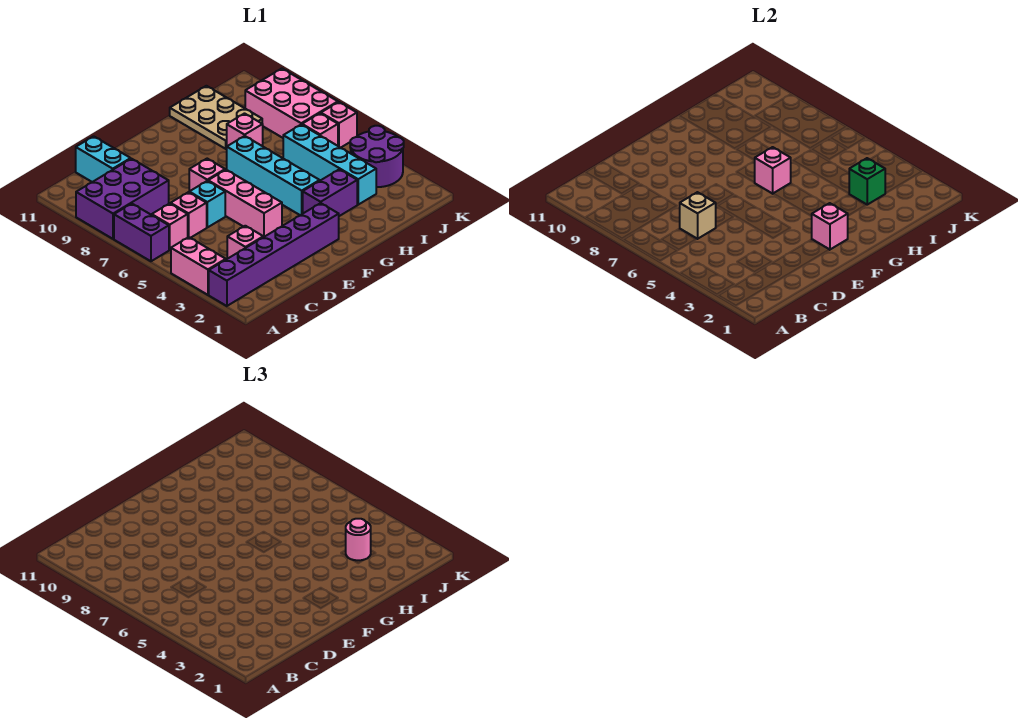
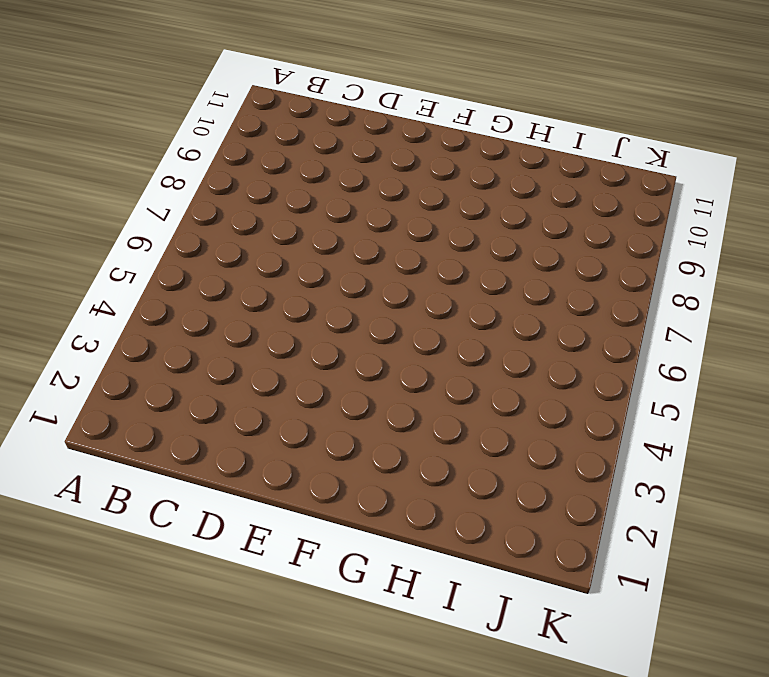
none -> purple brick A2:F2 level 1
none -> pink brick A3:A4 level 1
none -> purple brick A6:A7 level 1

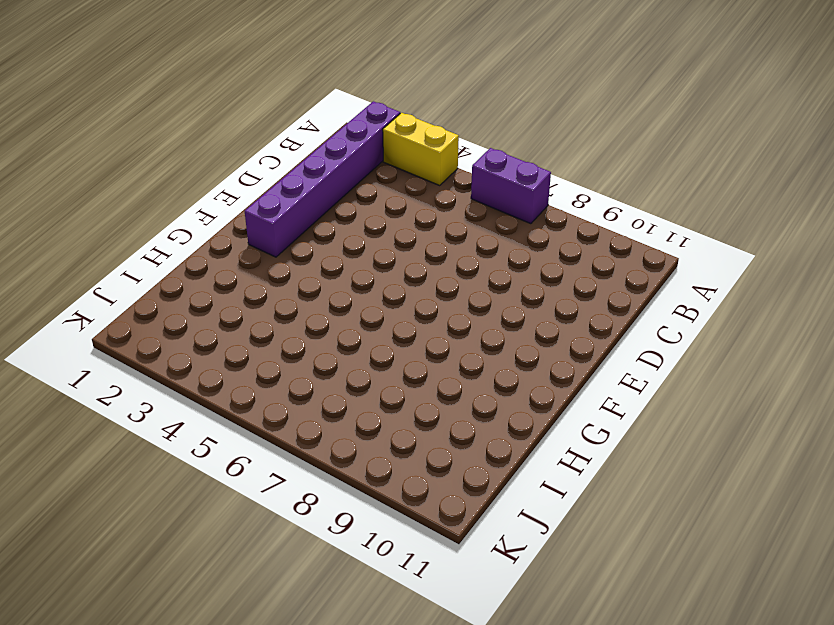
yellow brick A3:A4 level 1 -> pink brick A3:A4 level 1
none -> purple brick A8:C9 level 1
none -> pink brick B6 level 1
none -> pink brick C3 level 1

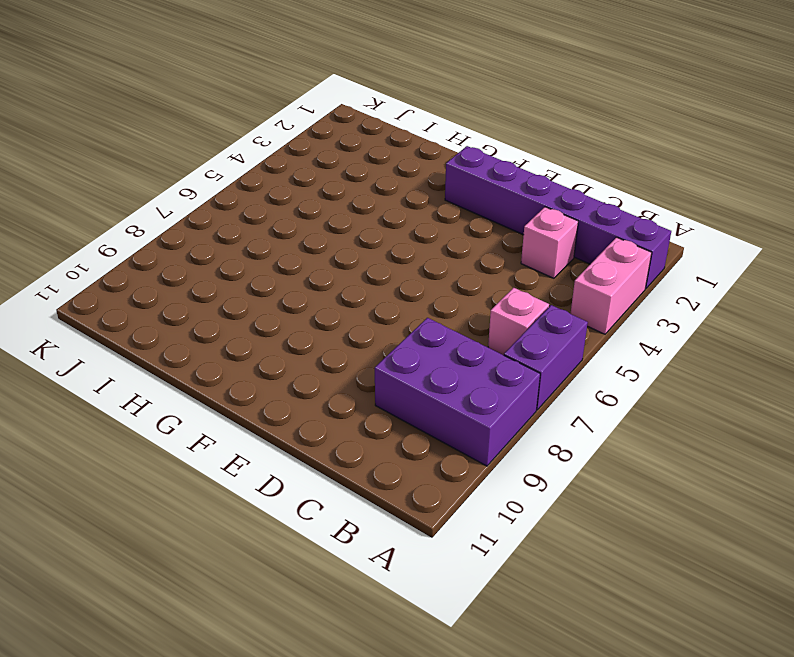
none -> pink brick C6 level 1
none -> cyan brick C10:C11 level 1
none -> cyan brick D6 level 1

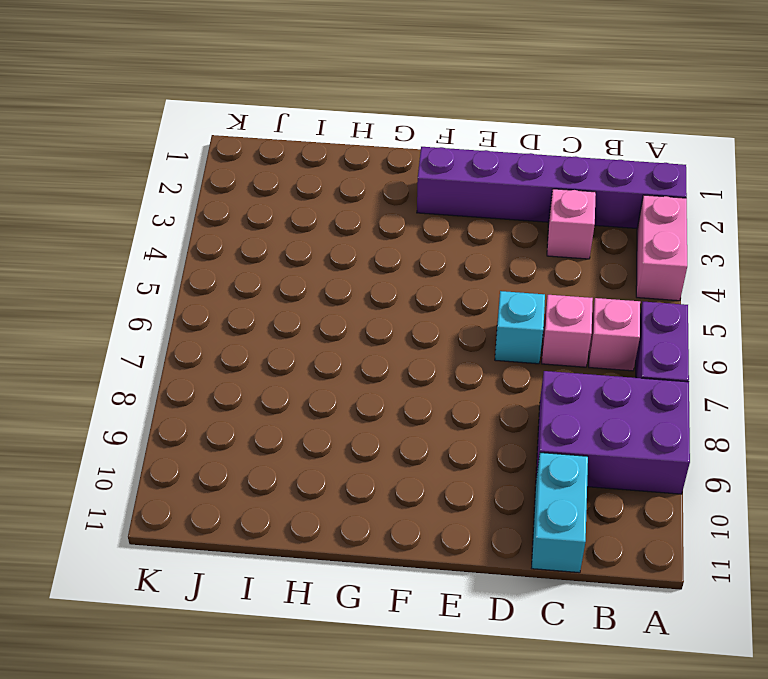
none -> pink brick E4:E6 level 1
none -> pink brick E7 level 1
none -> purple brick G3:H3 level 1

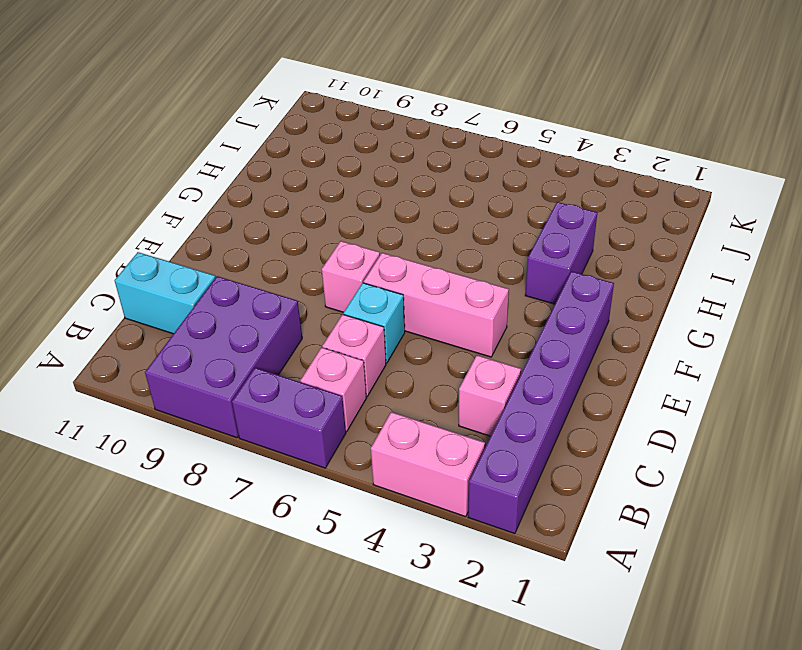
none -> cyan brick G4:G7 level 1
none -> pink brick H8 level 1
none -> tan plate H9:I11 level 1

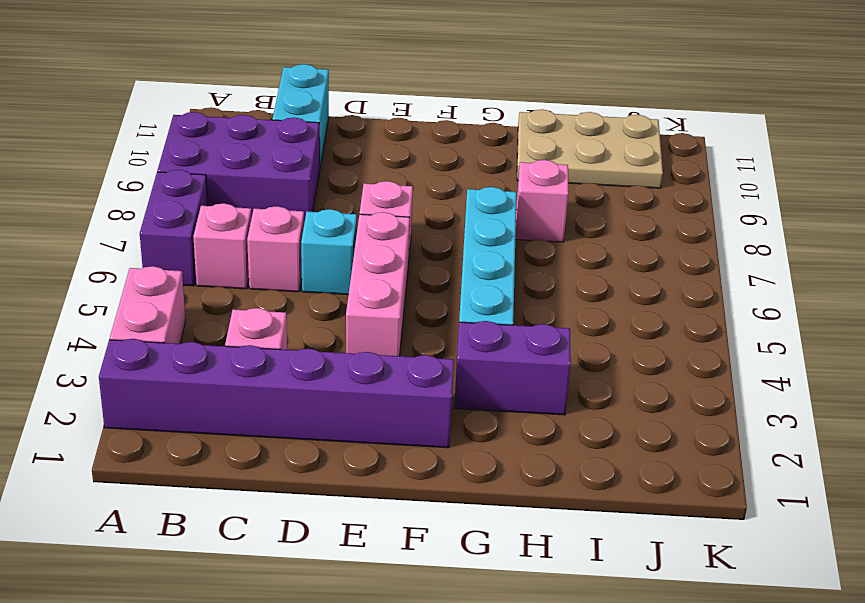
tan plate H10:J11 level 1 -> tan plate H9:I11 level 1
none -> cyan brick I3:I6 level 1
none -> purple round brick J3:K4 level 1
none -> pink brick J6 level 1

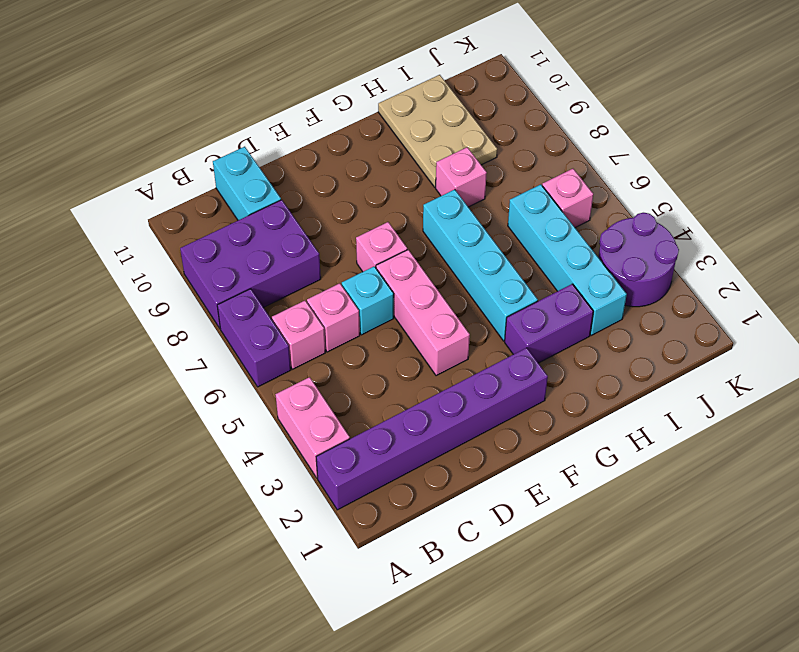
none -> pink brick C3 level 1
none -> pink brick J7:K9 level 1
none -> pink brick K6 level 1

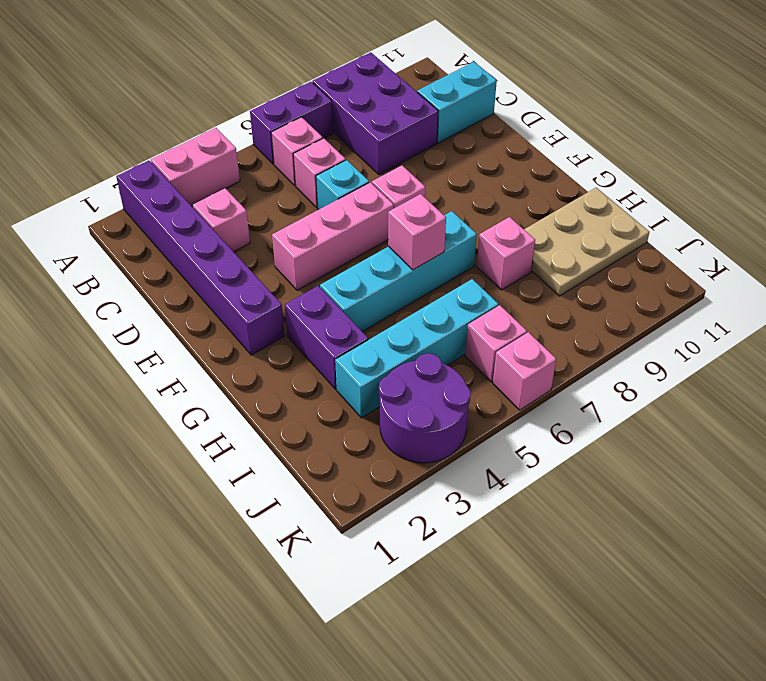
none -> pink brick J7:K9 level 1
none -> tan brick C6 level 2
none -> pink brick F2 level 2

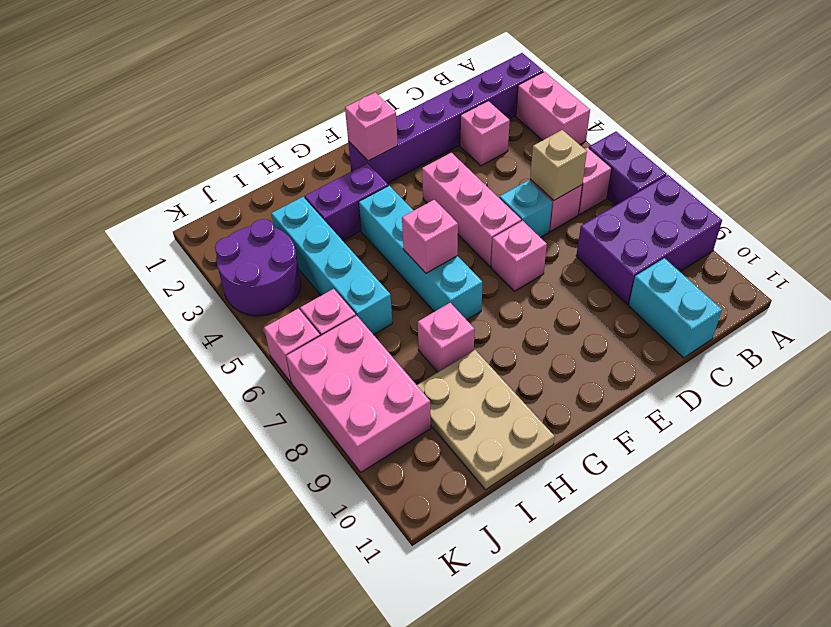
none -> green brick I3 level 2
none -> pink round brick I3 level 3

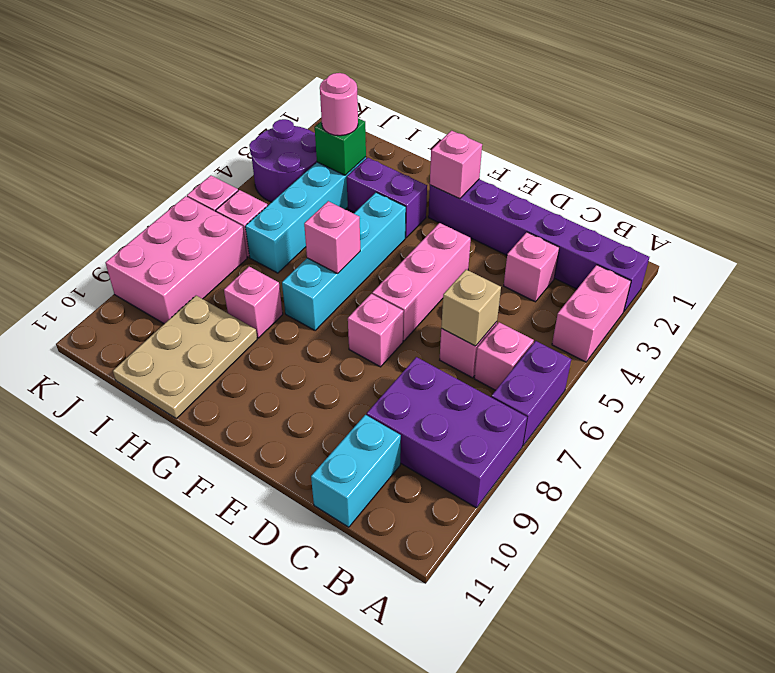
none -> cyan brick D6 level 1

